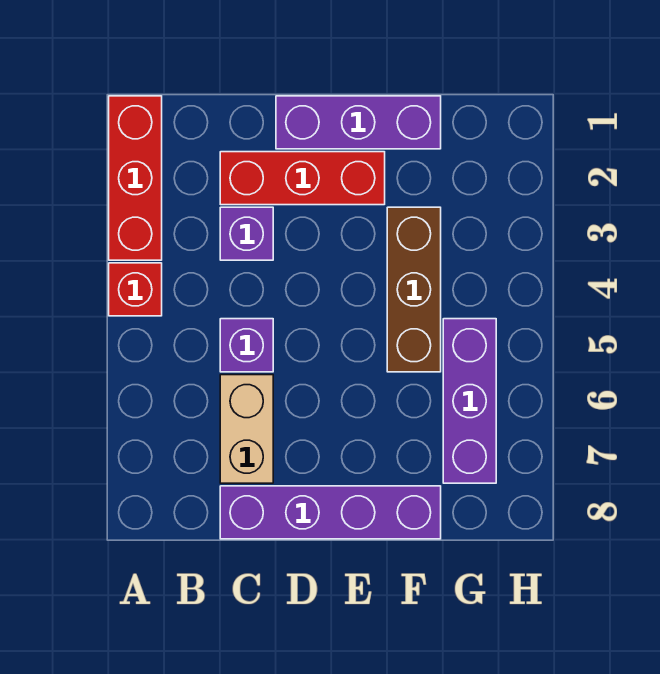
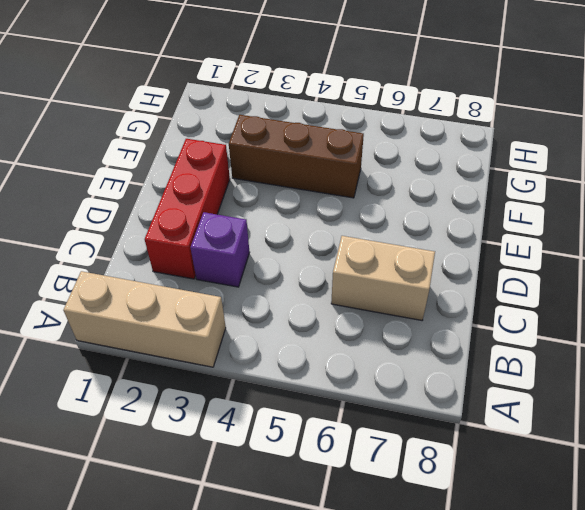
tan brick A1:A3 level 1 -> red brick A1:A3 level 1
none -> red brick A4 level 1
none -> purple brick C5 level 1

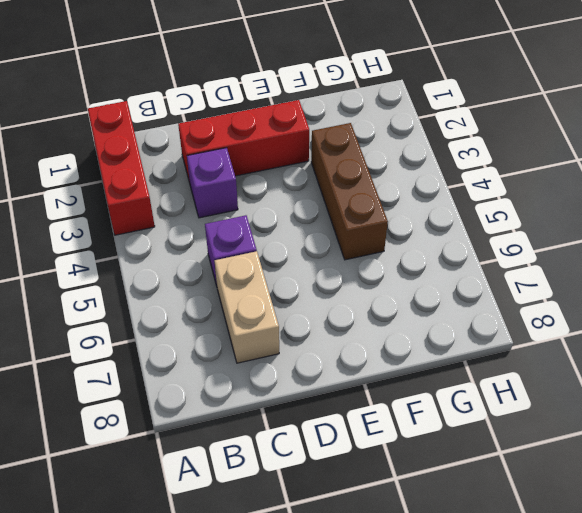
none -> red brick A4 level 1
none -> purple brick C8:F8 level 1

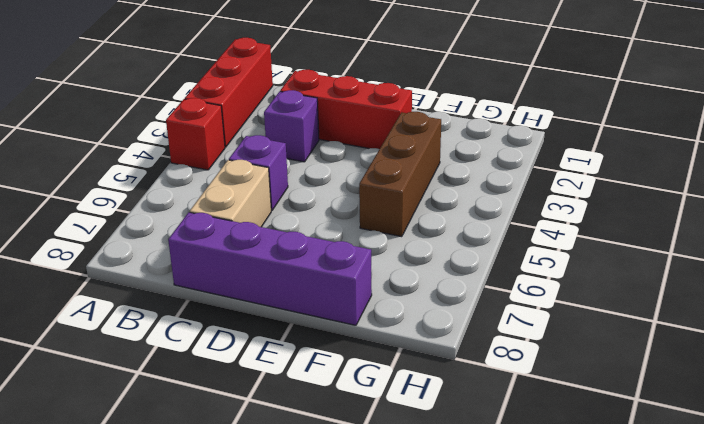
none -> purple brick D1:F1 level 1
none -> purple brick G5:G7 level 1

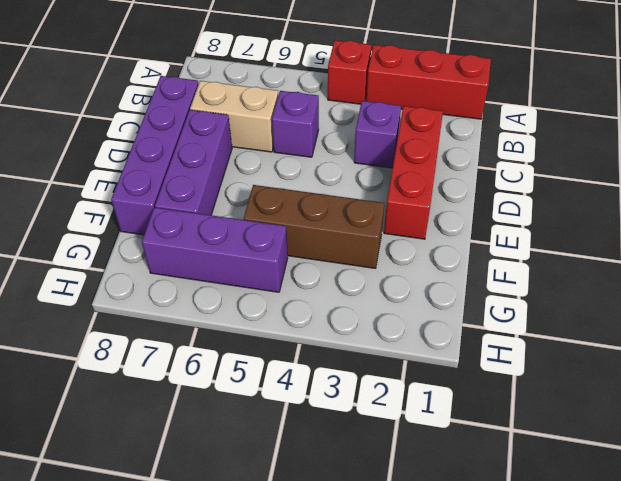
purple brick D7:F7 level 1 -> purple brick D1:F1 level 1

